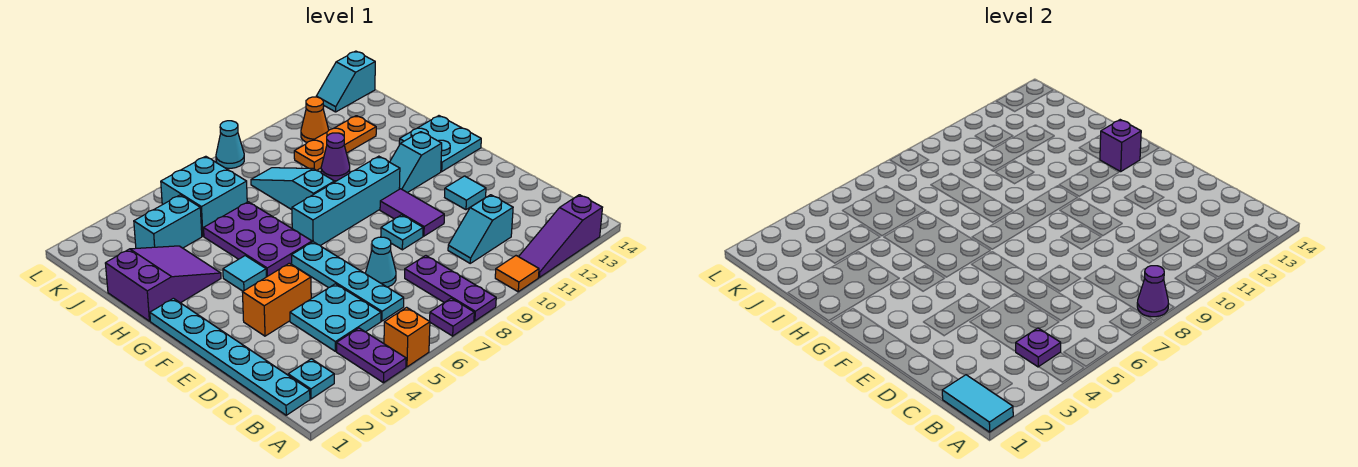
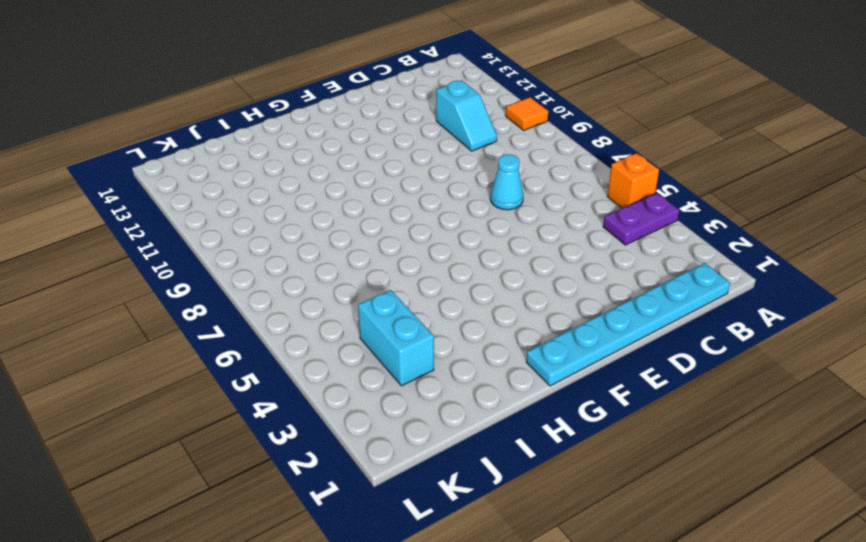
none -> purple plate A7 level 1
none -> purple plate A8:C8 level 1
none -> purple slope A11:A13 level 1 top 13
none -> cyan plate B2 level 1

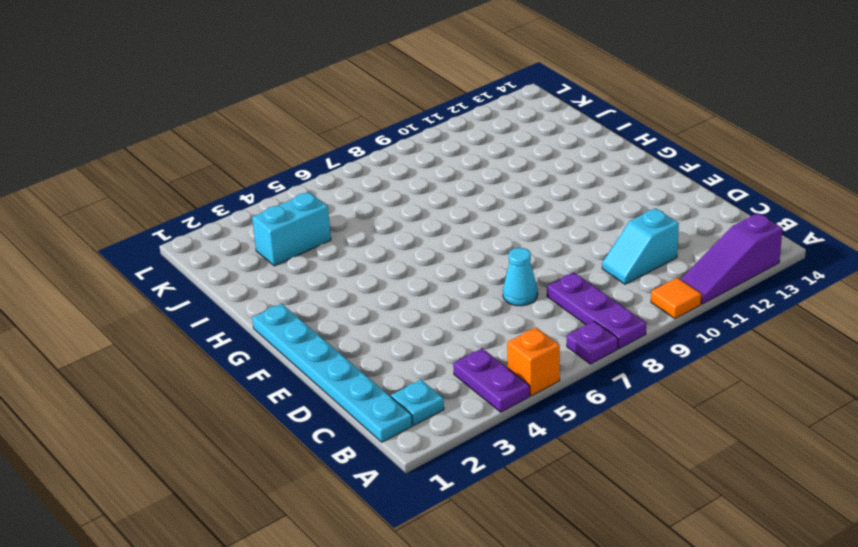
none -> cyan plate C4:D5 level 1
none -> cyan plate C6:F6 level 1
none -> orange brick E3:E4 level 1
none -> cyan plate E9 level 1

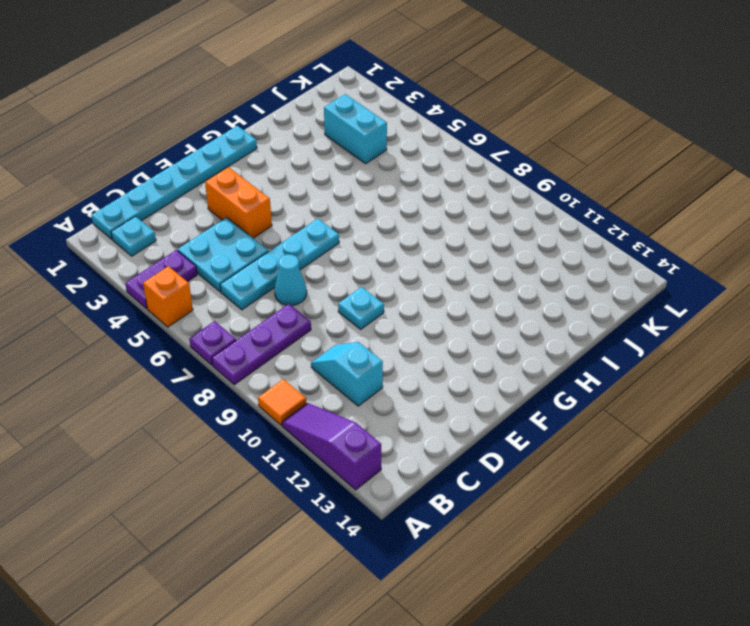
none -> purple tile E10:F10 level 1
none -> cyan tile E12 level 1
none -> cyan tile G4 level 1
none -> purple plate G5:I6 level 1

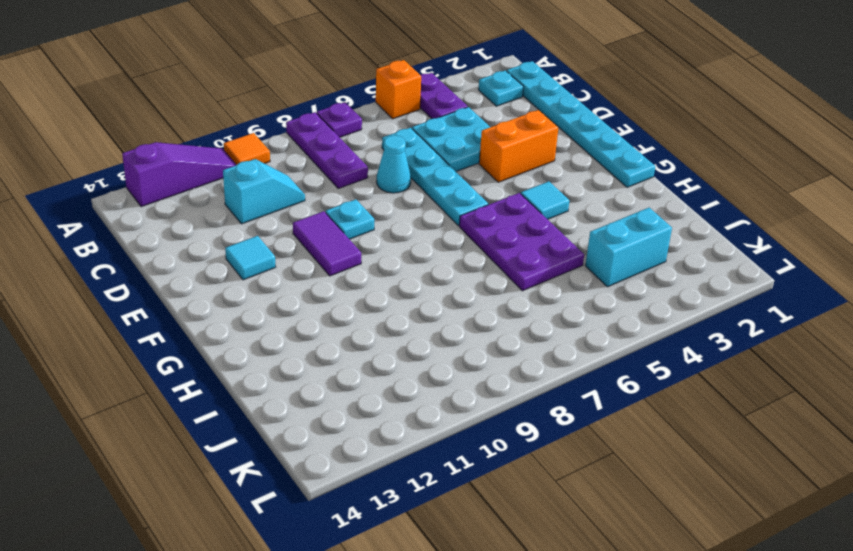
none -> cyan brick G7:G10 level 1
none -> cyan slope G11:G12 level 1 top 12
none -> cyan plate G13:H14 level 1
none -> purple slope H1:I3 level 1 top 1

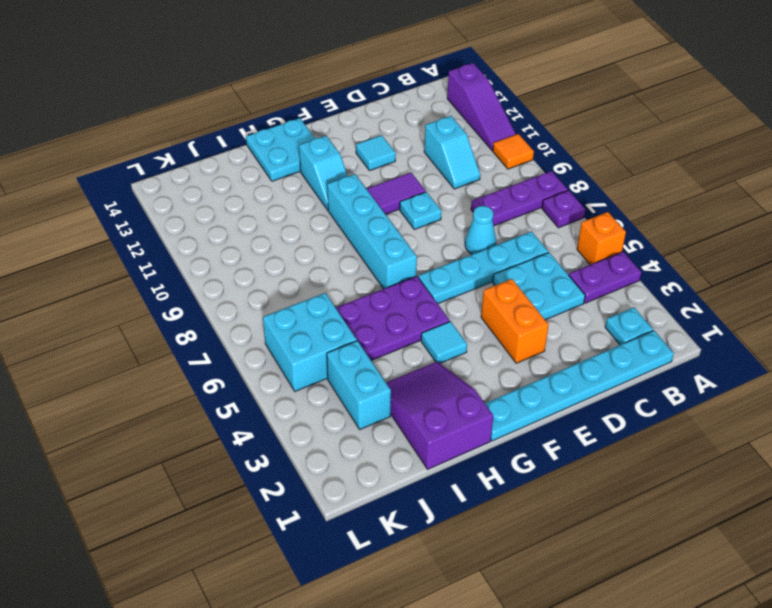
none -> cyan slope H8:J8 level 1 top H
none -> purple cone I10 level 1
none -> orange plate J10:J12 level 1
none -> orange cone K11 level 1

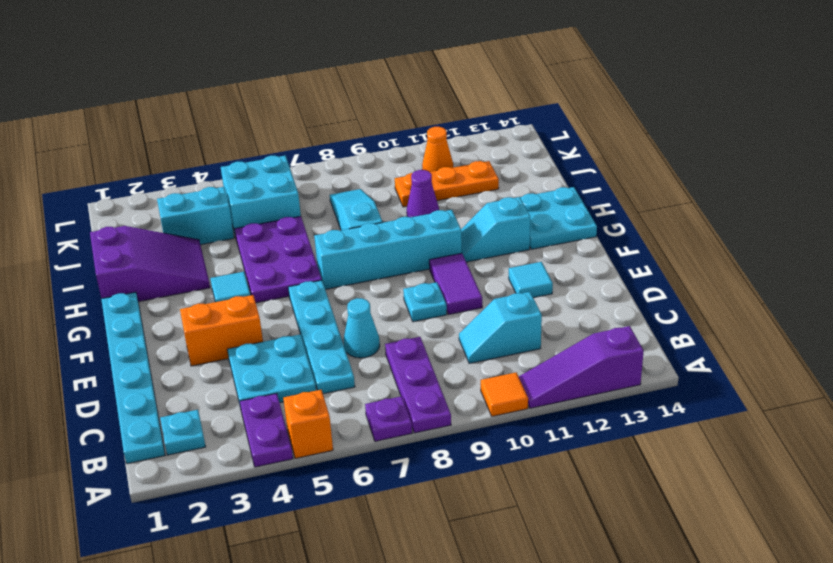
none -> cyan cone L8 level 1
none -> cyan slope L13:L14 level 1 top 14
none -> cyan tile A1:B1 level 2
none -> purple cone A8 level 2

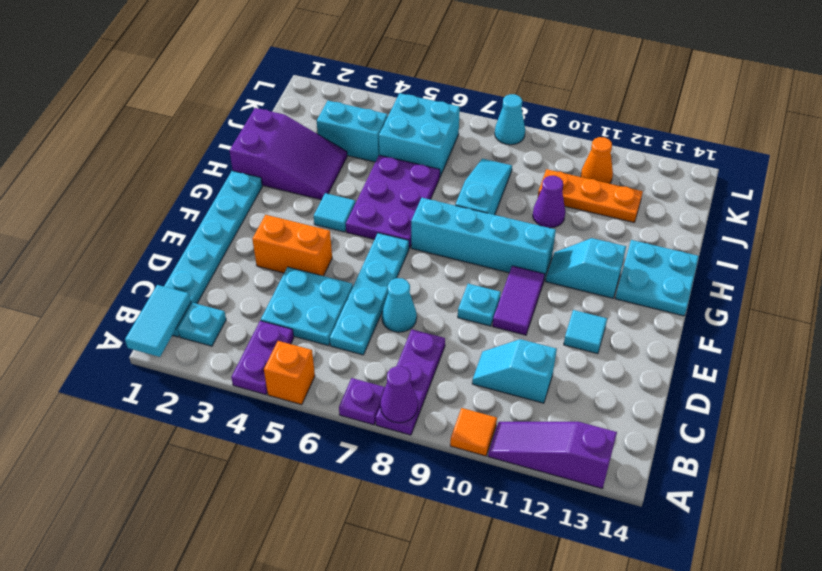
none -> cyan slope L13:L14 level 1 top 14
none -> purple plate B4 level 2
none -> purple brick G13 level 2

